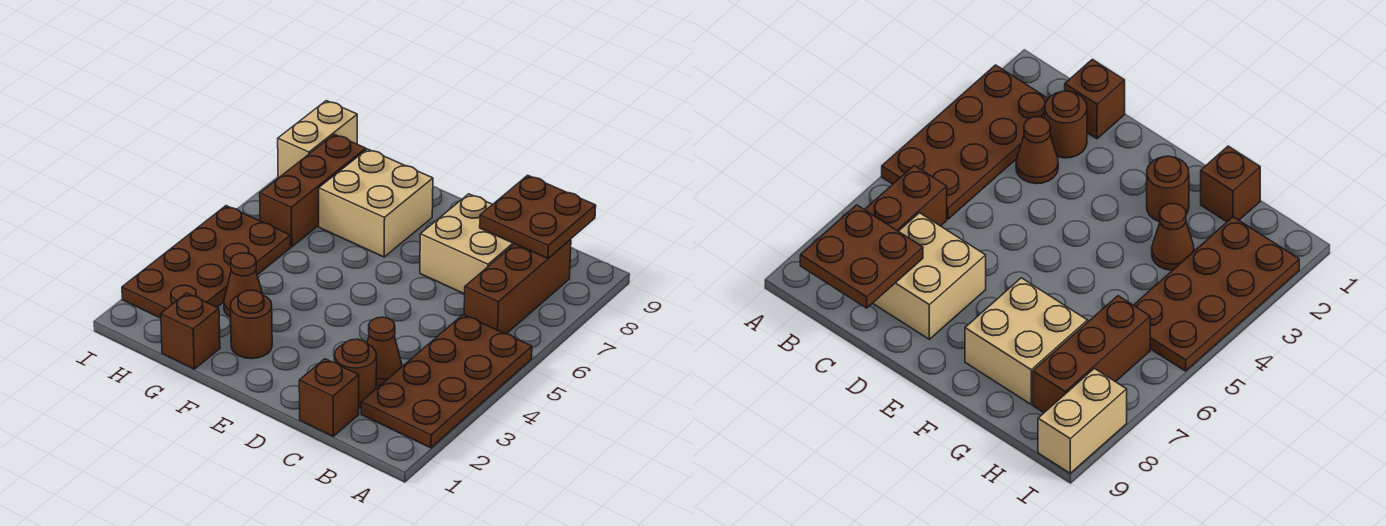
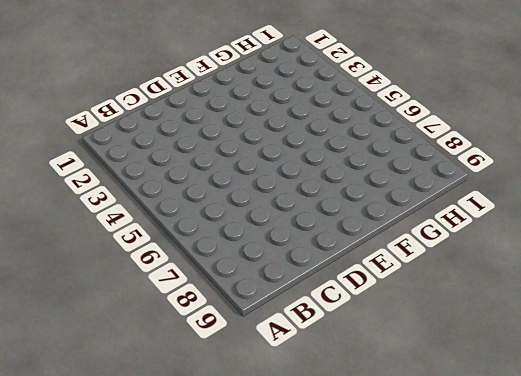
none -> brown plate A2:B5 level 1
none -> brown brick B6:B8 level 1
none -> brown brick C1 level 1

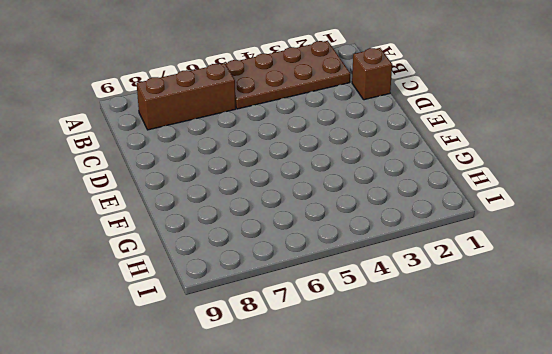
none -> brown round brick C2 level 1
none -> brown cone C3 level 1
none -> tan brick C7:D8 level 1

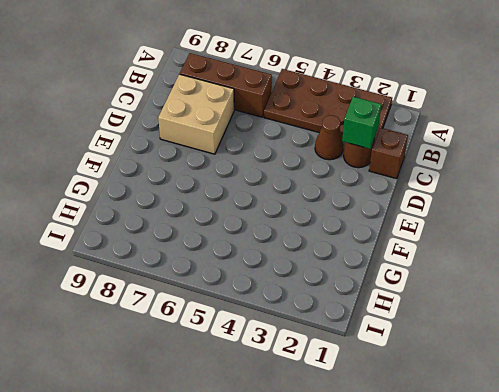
green brick C2 level 2 -> none
none -> brown round brick F2 level 1
none -> tan brick F7:G8 level 1
none -> brown brick G1 level 1

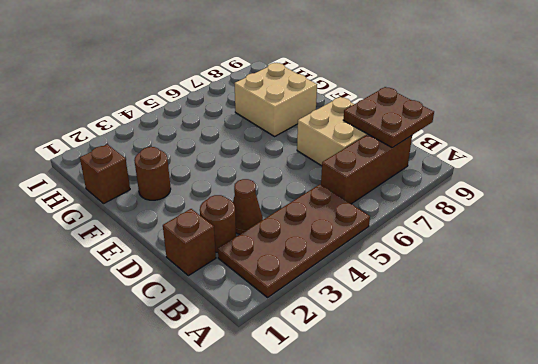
none -> brown cone G3 level 1
none -> brown plate H2:I5 level 1
none -> brown brick H6:H8 level 1

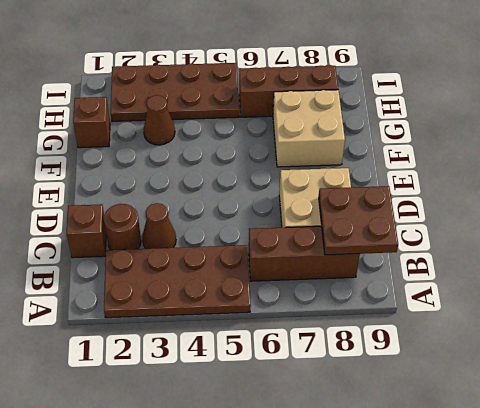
none -> brown round brick F2 level 1
none -> tan brick I8:I9 level 1

